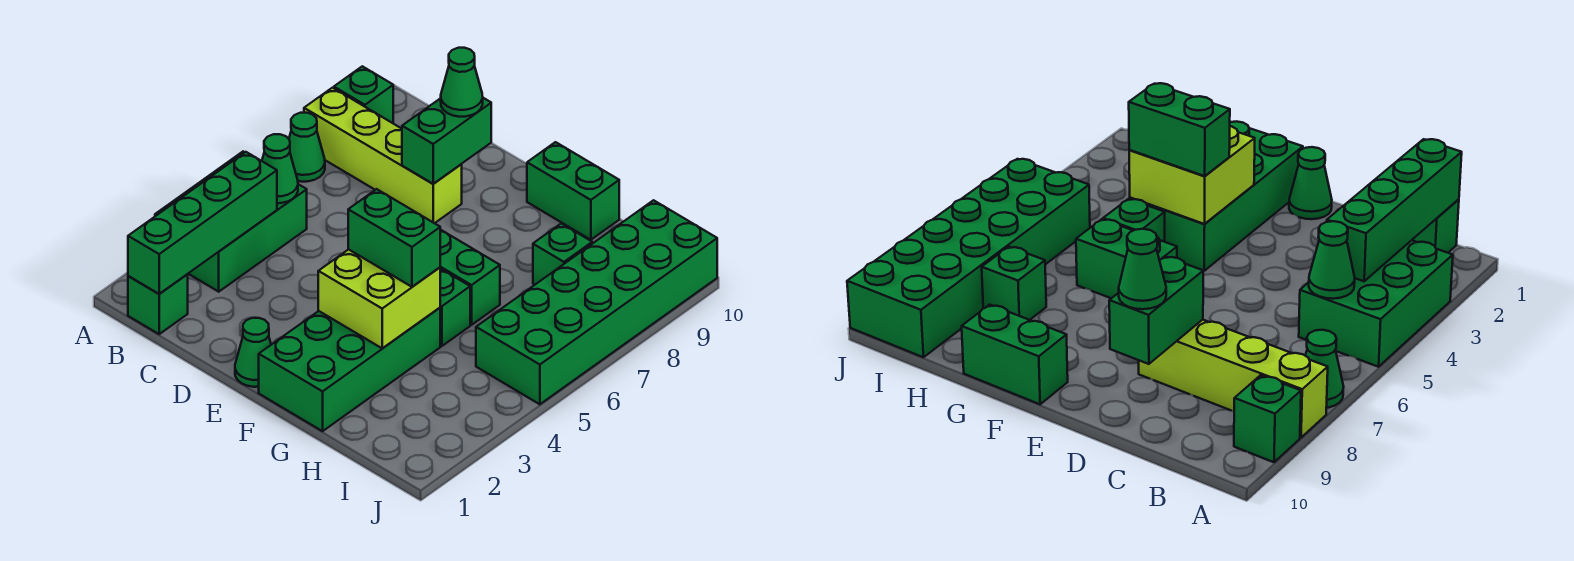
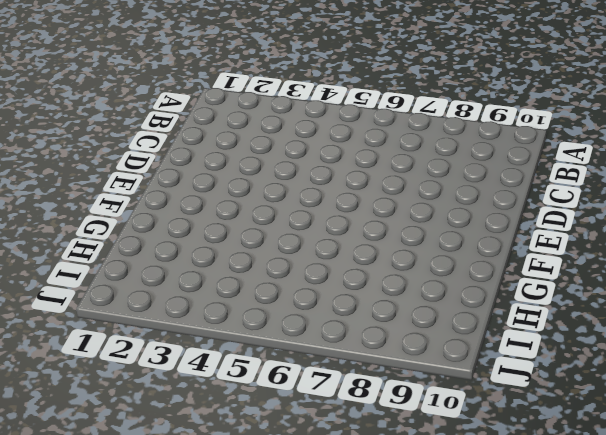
none -> green brick A3:B5 level 1
none -> green cone A7 level 1
none -> lime brick A8:D8 level 1

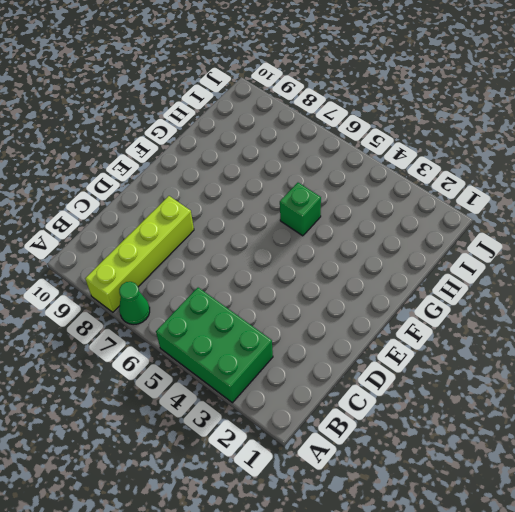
none -> green brick A9 level 1
none -> green brick B1 level 1
none -> green cone E1 level 1

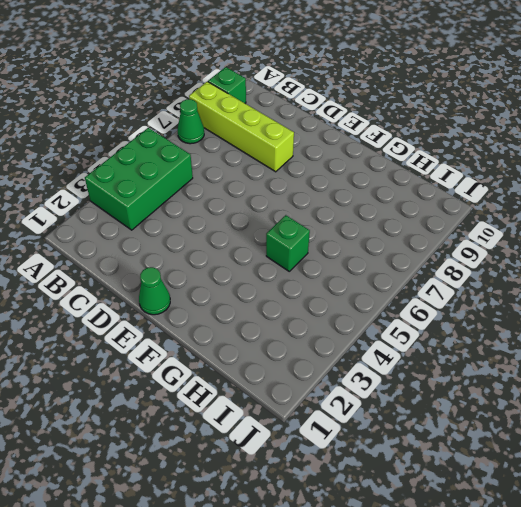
none -> green brick B1 level 1
none -> green brick F1:G4 level 1
none -> green brick F6:G6 level 1

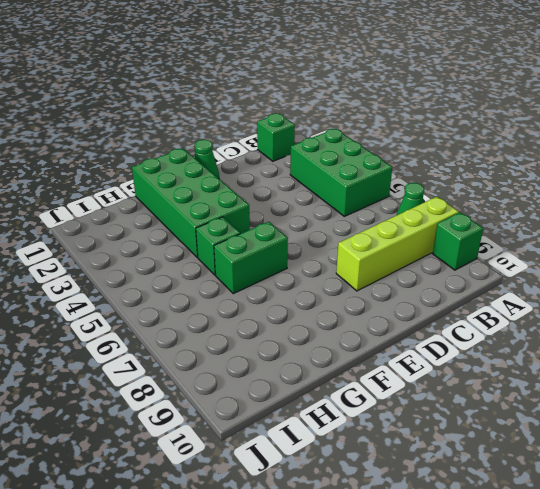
none -> green brick F10:G10 level 1
none -> green brick H8 level 1
none -> green brick I5:J10 level 1

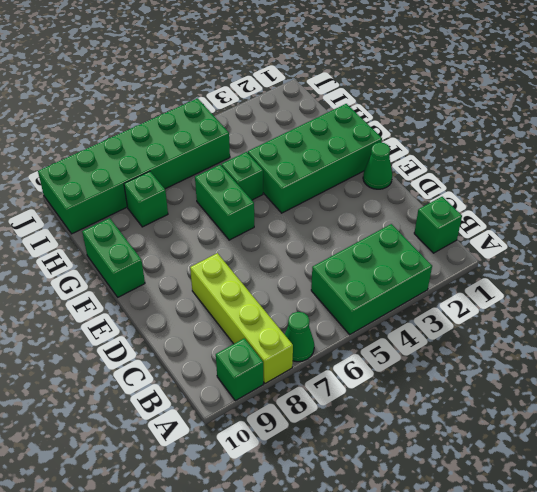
none -> green brick B1:B4 level 2
none -> green cone B5 level 2
none -> green brick D8:D9 level 2

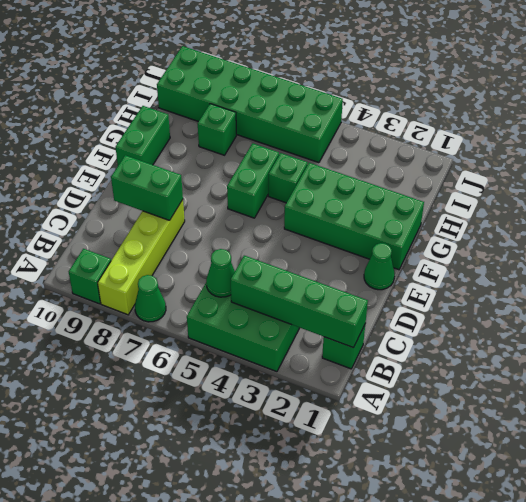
none -> lime brick F3:G4 level 2
none -> green cone D9 level 3
none -> green brick F4:G4 level 3

